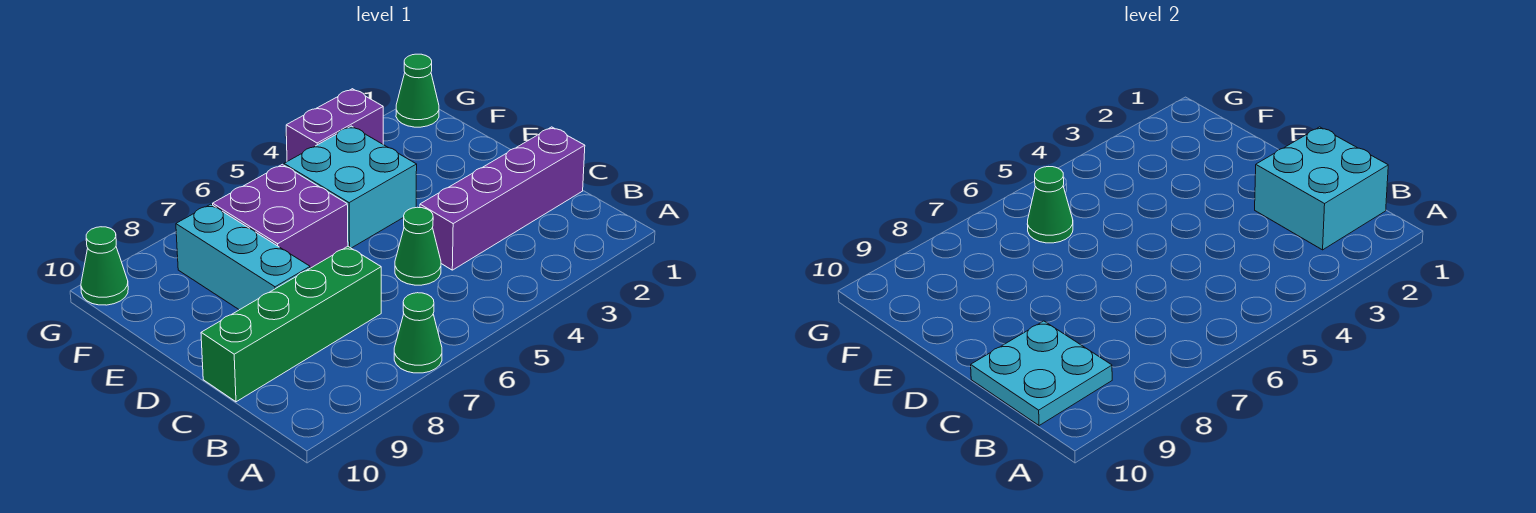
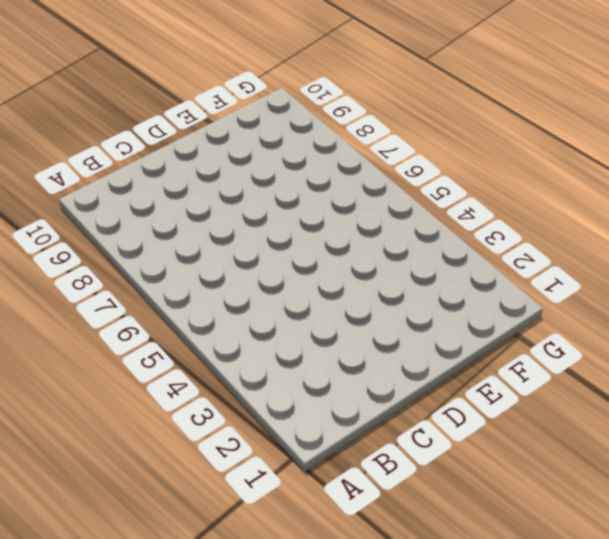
none -> green cone A7 level 1
none -> purple brick C1:C4 level 1
none -> green cone C5 level 1

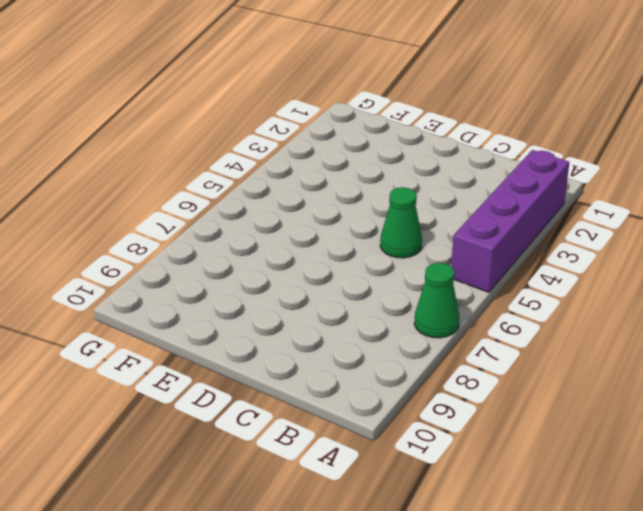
purple brick A2:A5 level 1 -> purple brick C1:C4 level 1
none -> green brick C7:C10 level 1
none -> cyan brick D8:F8 level 1
none -> cyan brick E4:F5 level 1

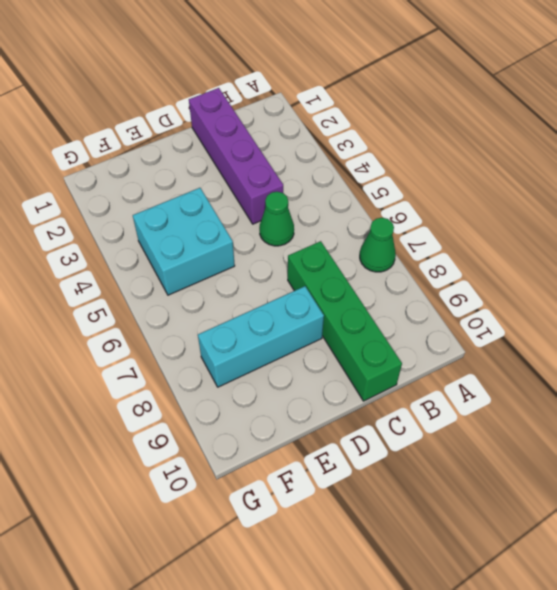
none -> purple brick E6:F7 level 1
none -> green cone G1 level 1
none -> purple brick G3:G4 level 1

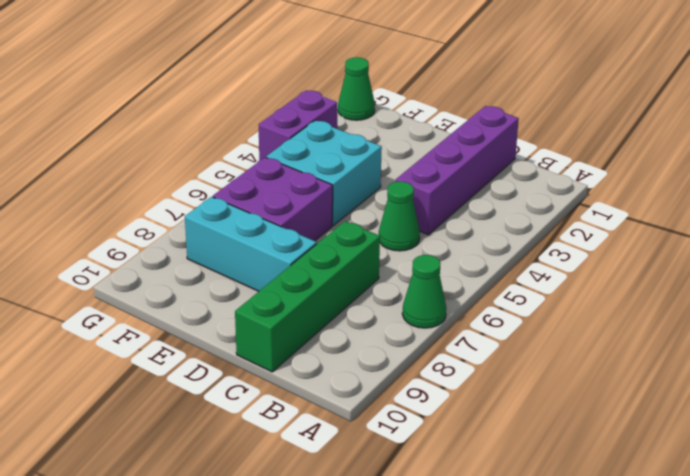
none -> green cone G10 level 1
none -> cyan brick B1:C2 level 2
none -> cyan plate B9:C10 level 2

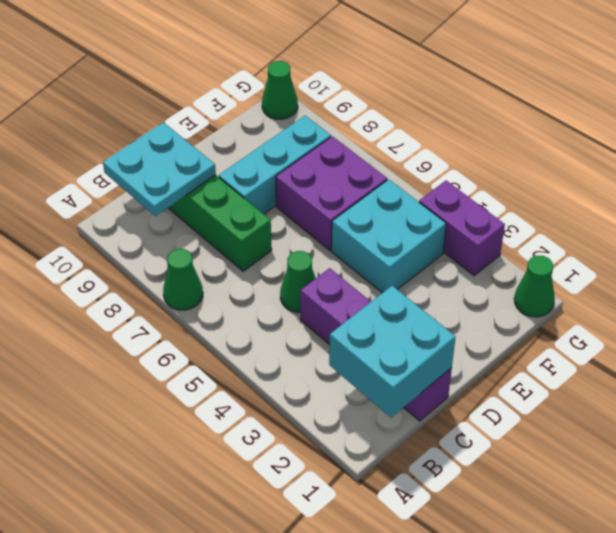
none -> green cone F6 level 2

